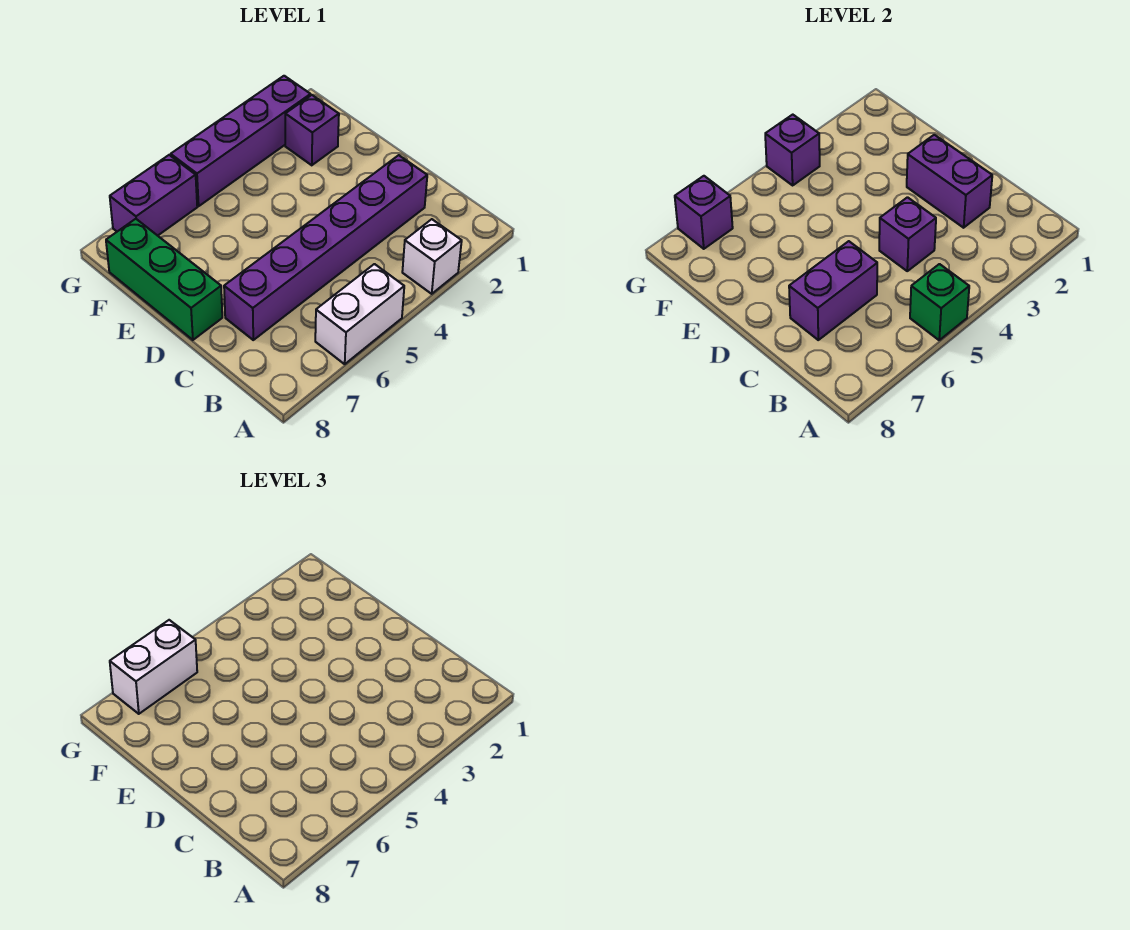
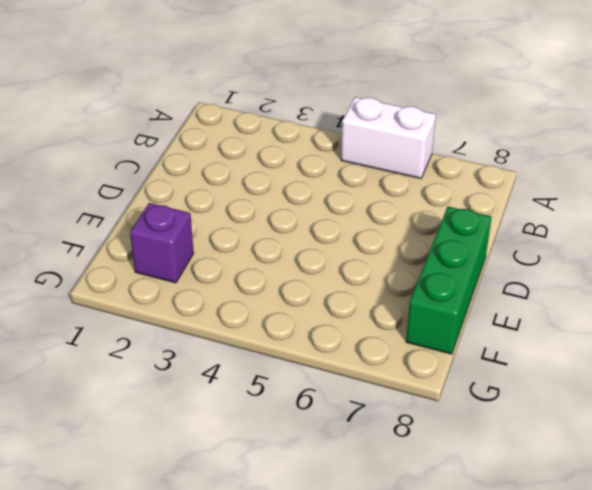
none -> white brick A3 level 1
none -> purple brick C2:C7 level 1
none -> purple brick G2:G5 level 1

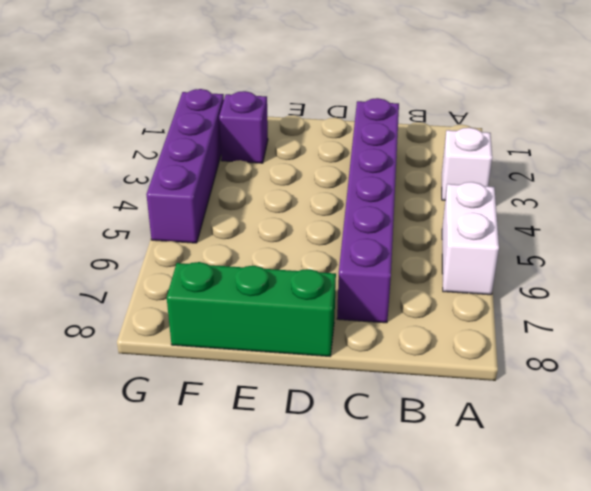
none -> purple brick G6:G7 level 1
none -> green brick A5 level 2
none -> purple brick C2:D2 level 2

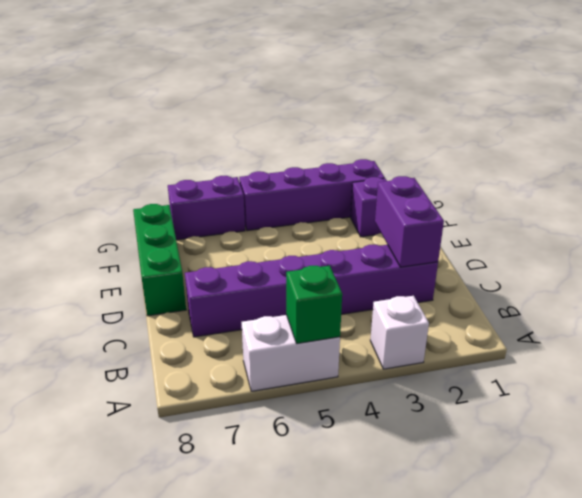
none -> purple brick C4 level 2
none -> purple brick C6:C7 level 2
none -> purple brick G4 level 2

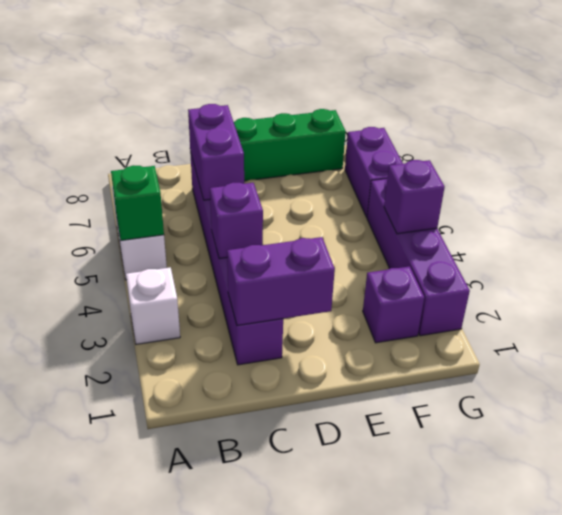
none -> purple brick G7 level 2
none -> white brick G6:G7 level 3

